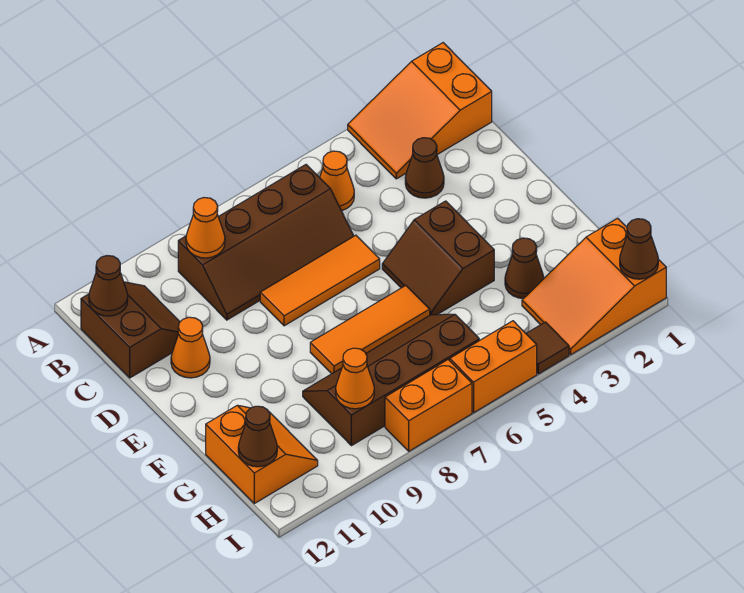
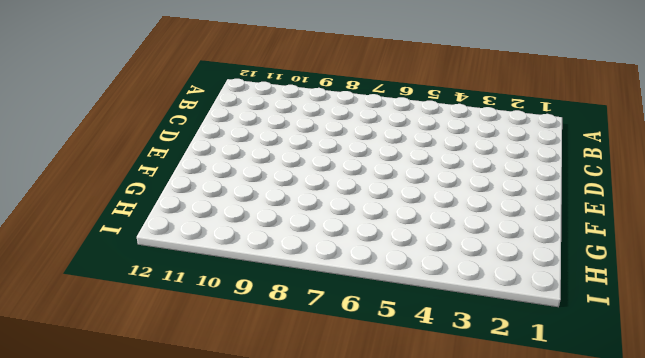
none -> orange slope A1:B3 level 1 top 1
none -> orange cone B5 level 1
none -> brown slope B6:C9 level 1 top B

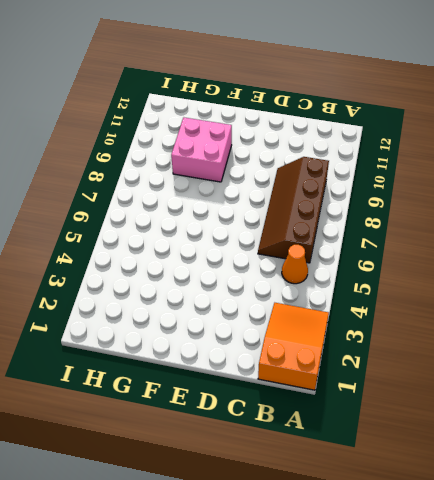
pink brick F9:G10 level 1 -> brown slope G6:H9 level 1 top H
none -> brown slope B11:C12 level 1 top 12
none -> brown cone C3 level 1
none -> orange tile D6:D8 level 1

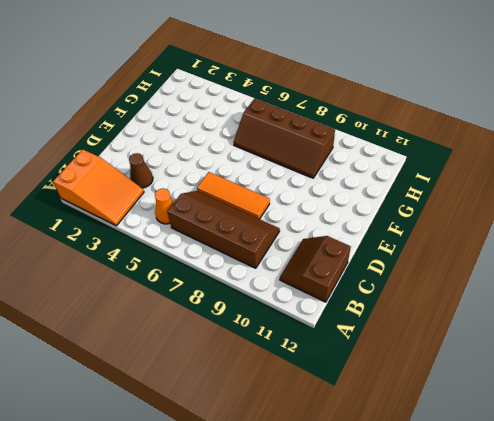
none -> orange cone D11 level 1
none -> brown slope E4:F5 level 1 top 4
none -> orange tile F6:F8 level 1

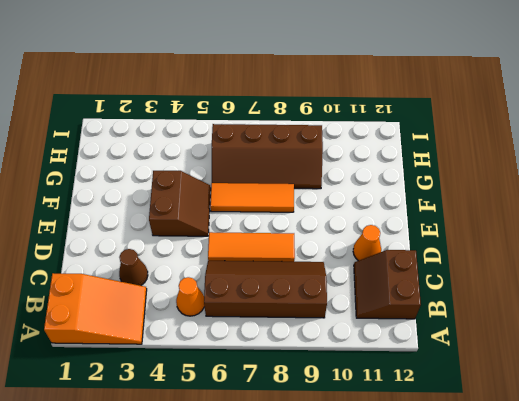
none -> brown cone G3 level 1
none -> orange slope G11:H12 level 1 top 12
none -> orange slope H1:I3 level 1 top 1

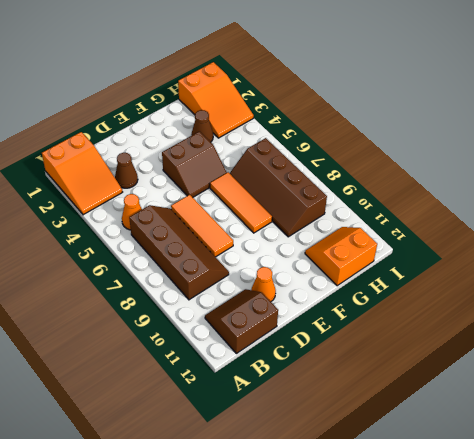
none -> brown tile I4 level 1
none -> orange brick I5:I6 level 1
none -> orange brick I7:I8 level 1

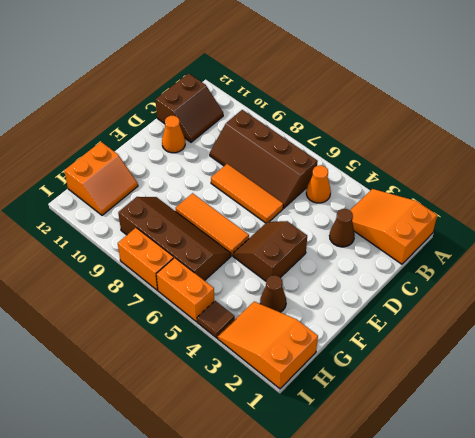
none -> orange cone B9 level 2
none -> brown cone B12 level 2
none -> orange cone H9 level 2

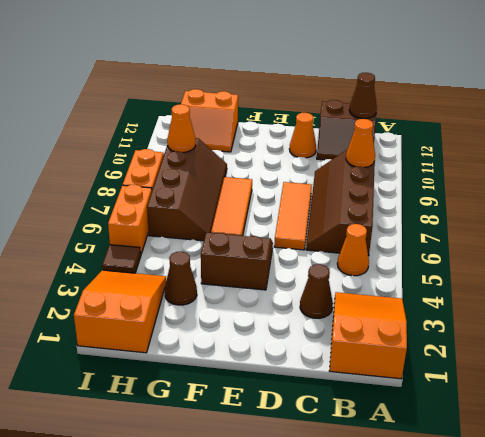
none -> brown cone H12 level 2
none -> brown cone I1 level 2

